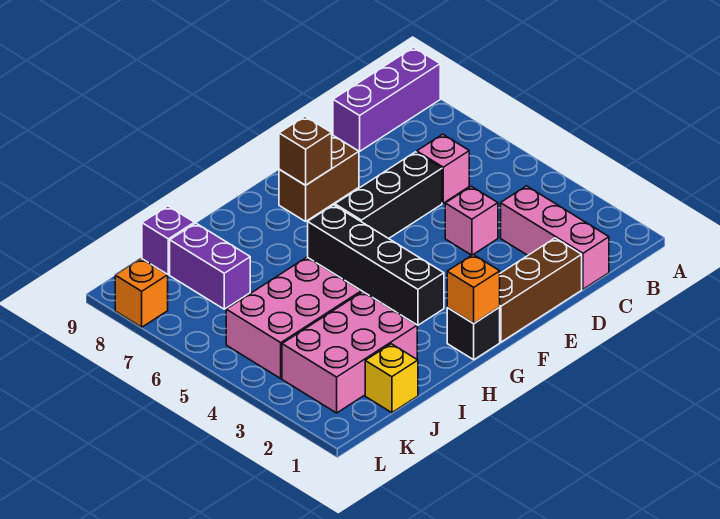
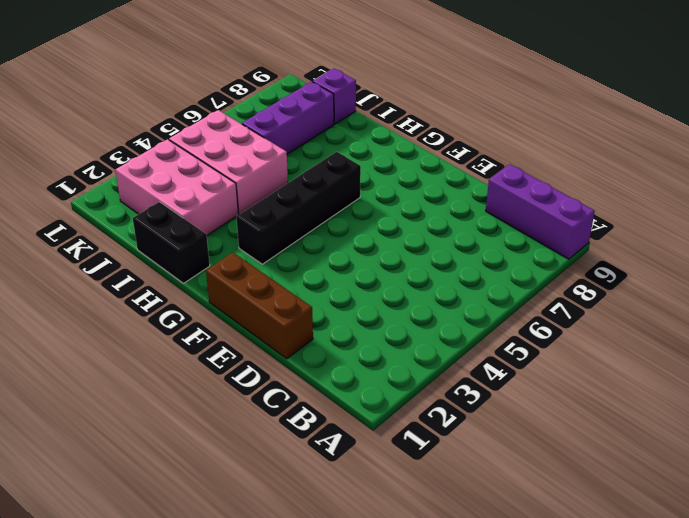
black brick H1:I1 level 1 -> none
purple brick J6:J8 level 1 -> purple brick J7:J8 level 1
none -> pink brick C1:C3 level 1
none -> pink brick C6 level 1
none -> pink brick D4 level 1

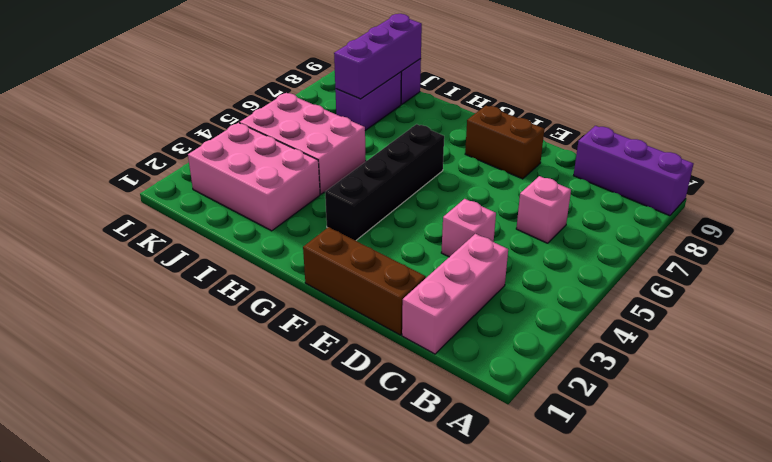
purple brick J7:J9 level 2 -> none
none -> black brick D6:F6 level 1
none -> black brick G1 level 1
none -> yellow brick J1 level 1

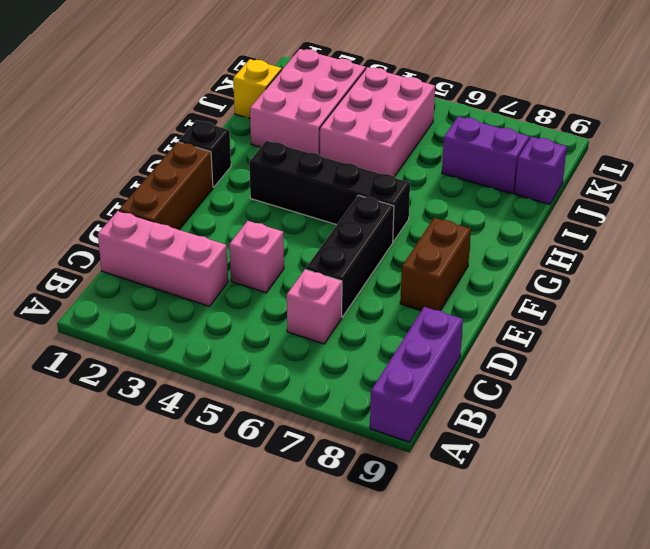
none -> orange brick L8 level 1
none -> brown brick F8 level 2
none -> orange brick G1 level 2

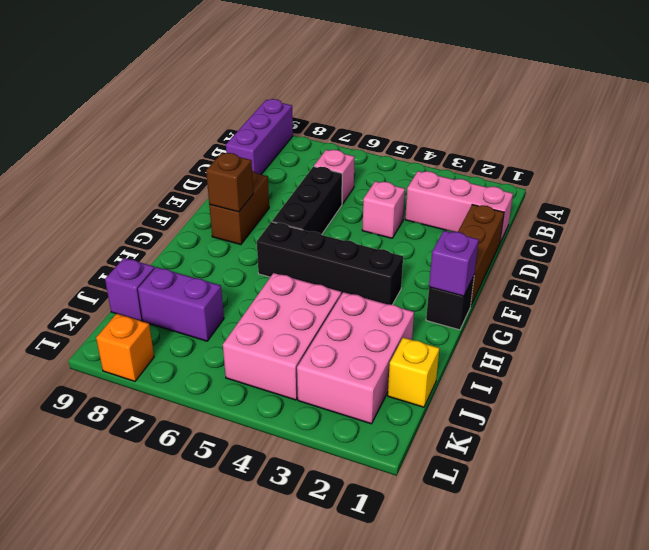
purple brick G1 level 2 -> orange brick G1 level 2

